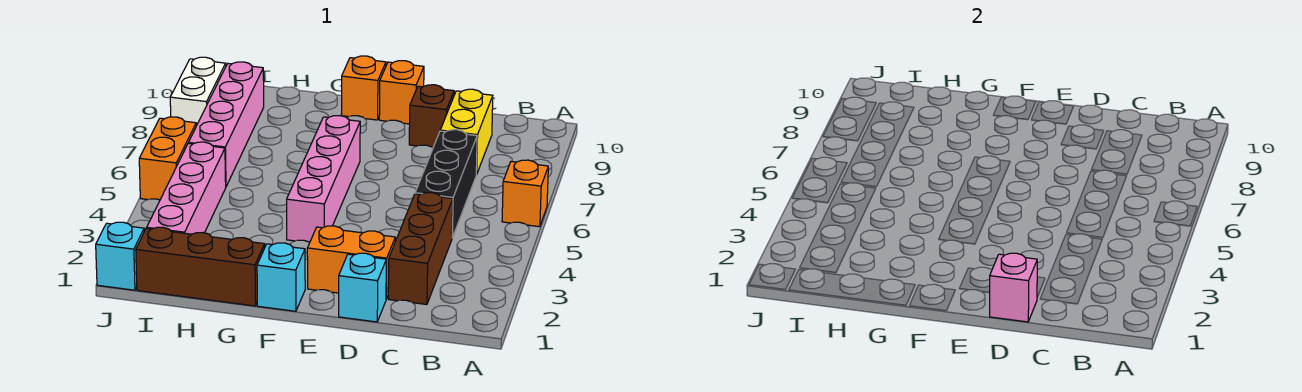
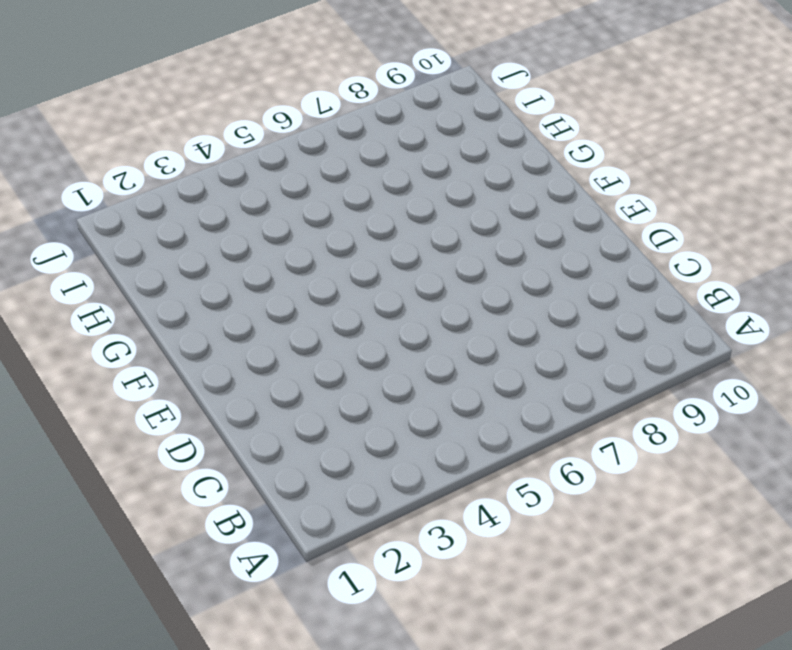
none -> orange brick A6 level 1
none -> brown brick C2:C4 level 1
none -> black brick C5:C7 level 1

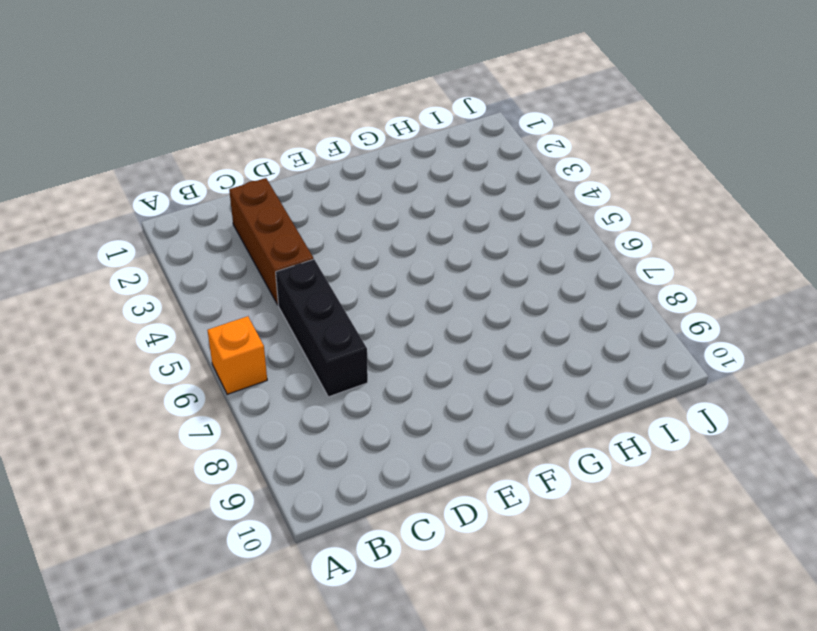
none -> yellow brick C8:C9 level 1
none -> cyan brick D1 level 1
none -> orange brick D2:E2 level 1

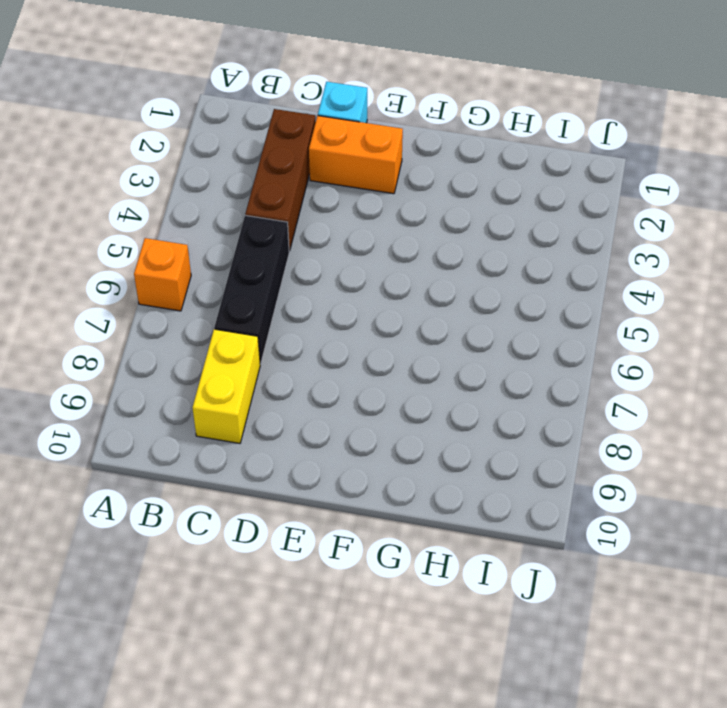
none -> brown brick D9 level 1
none -> orange brick E10 level 1
none -> cyan brick F1 level 1

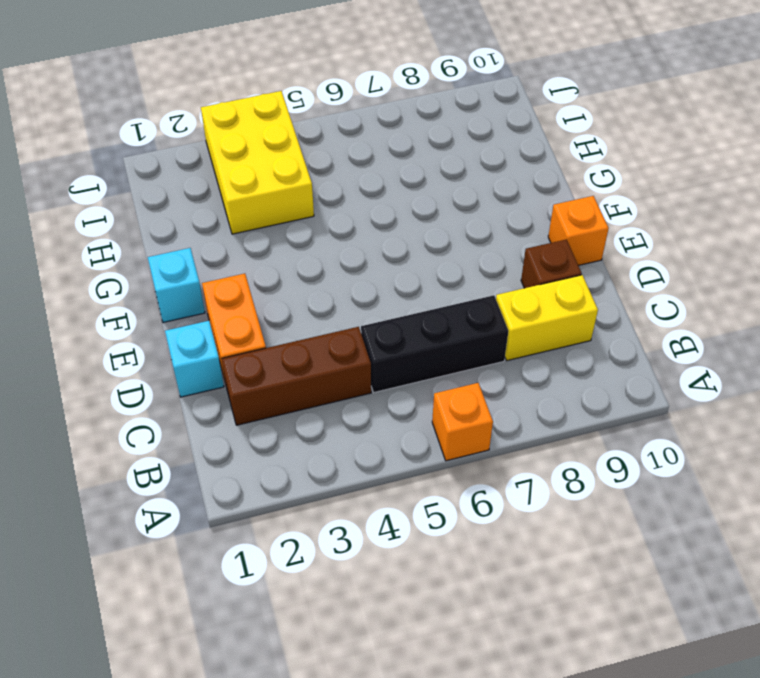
yellow brick H3:J4 level 1 -> pink brick I2:I5 level 1
none -> pink brick F4:F7 level 1
none -> orange brick F10 level 1
none -> brown brick G1:I1 level 1

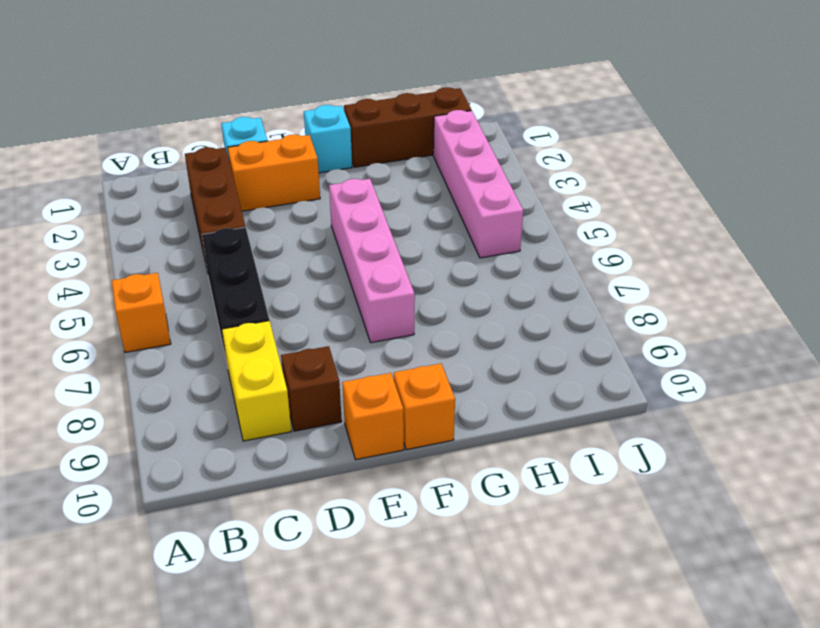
none -> pink brick I6:I9 level 1
none -> cyan brick J1 level 1
none -> orange brick J5:J6 level 1

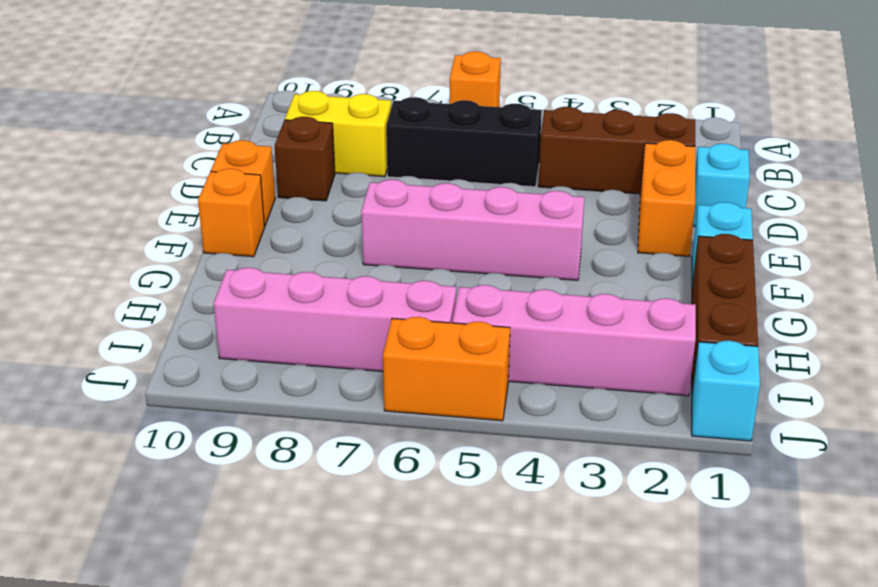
none -> white brick J8:J9 level 1
none -> pink brick D1 level 2

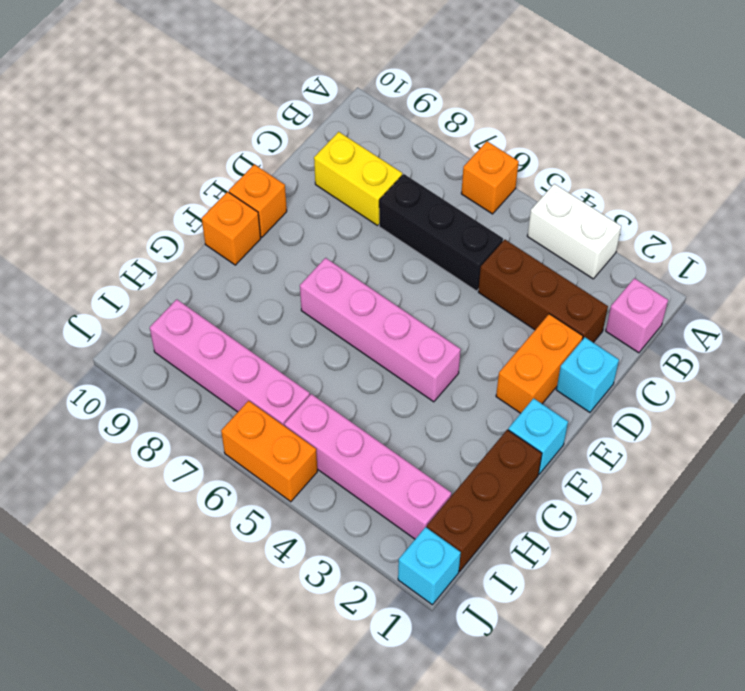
white brick A3:A4 level 1 -> white brick J8:J9 level 1
pink brick B1 level 1 -> pink brick D1 level 2
none -> brown brick D9 level 1

